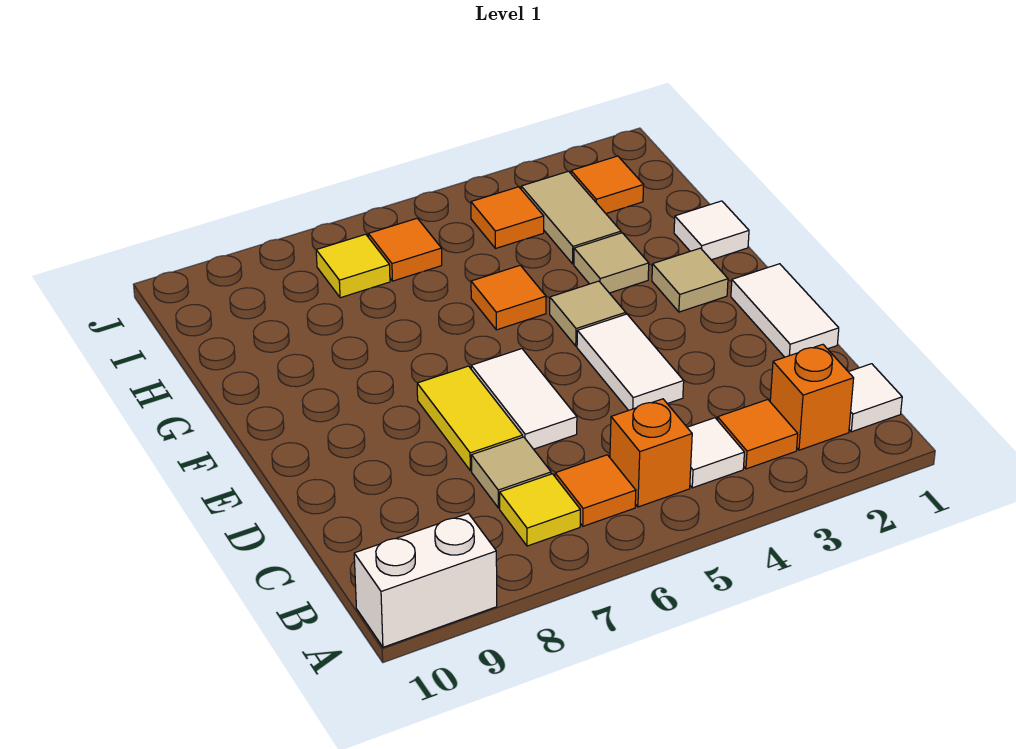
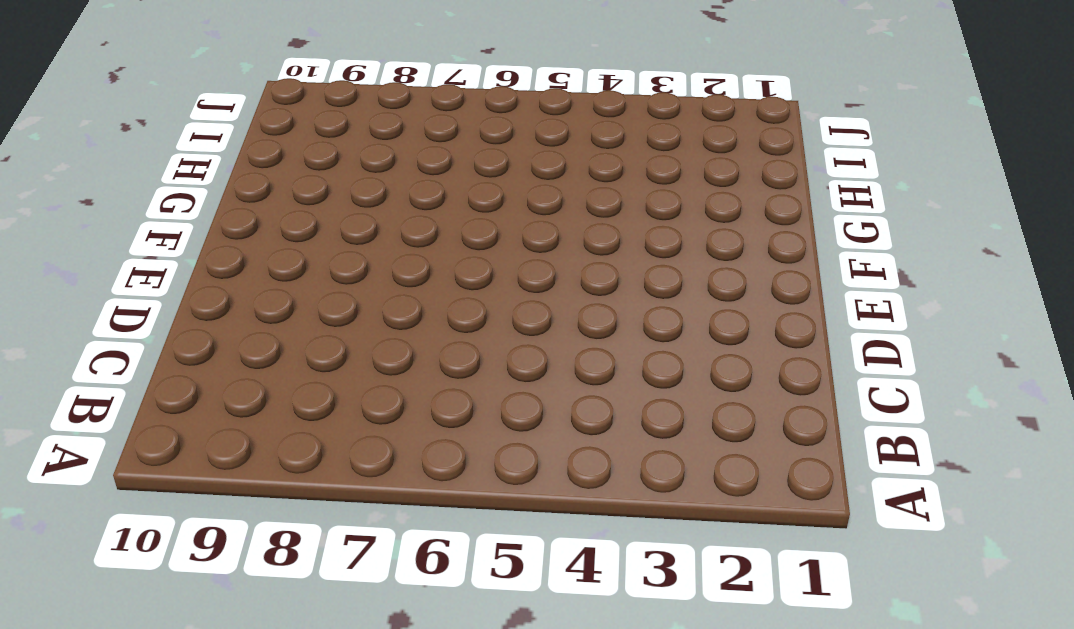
none -> white brick A9:A10 level 1
none -> white tile B1 level 1
none -> orange brick B2 level 1

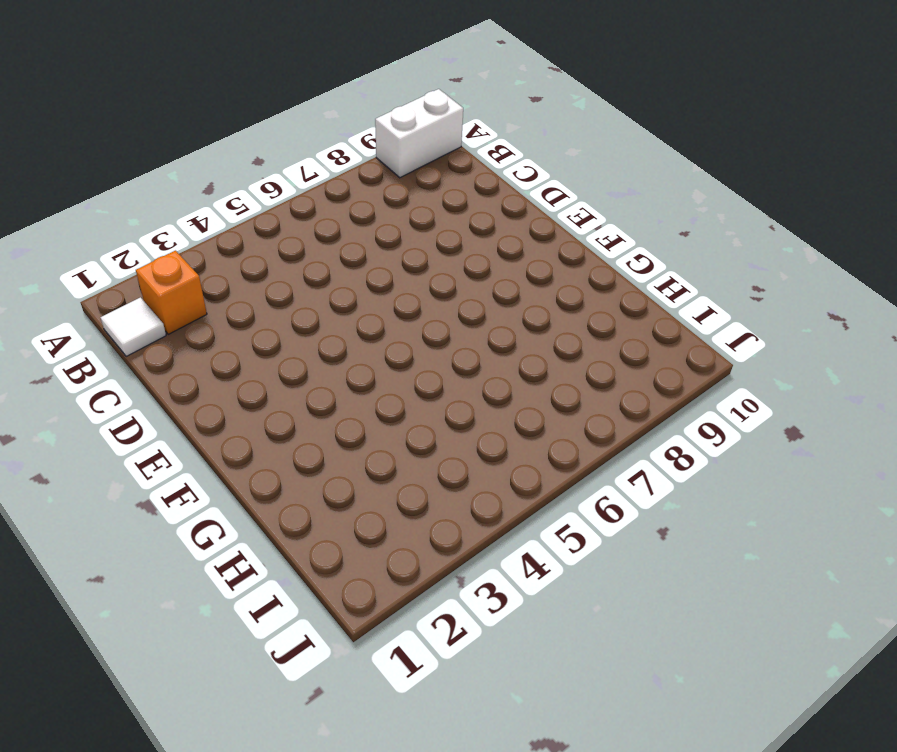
none -> orange tile B3 level 1
none -> white tile B4 level 1
none -> orange brick B5 level 1

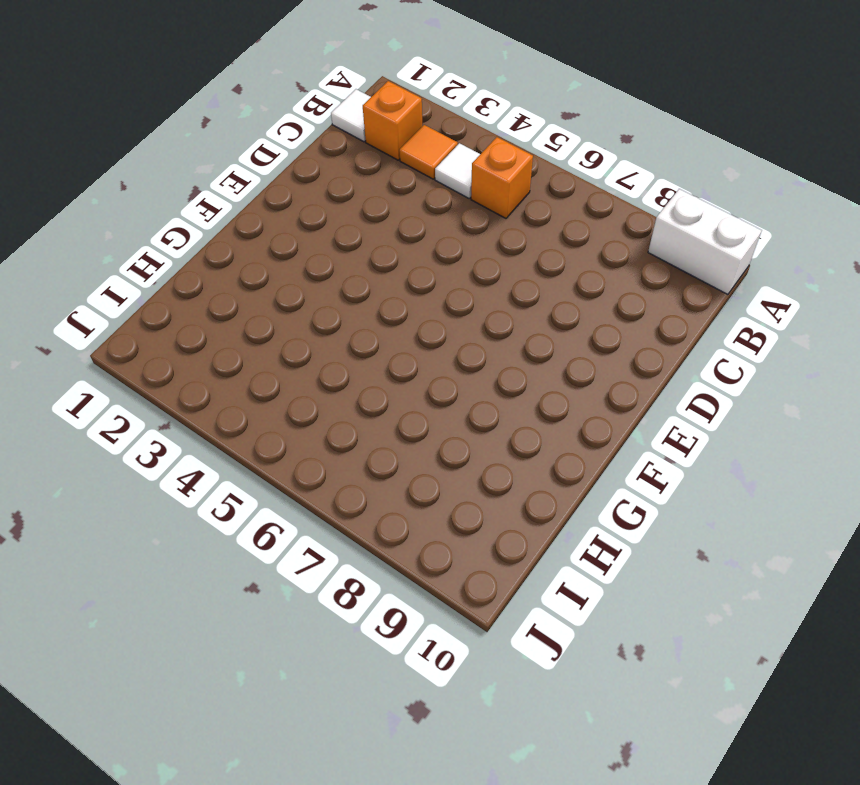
none -> orange tile B6 level 1
none -> yellow tile B7 level 1
none -> tan tile C7 level 1

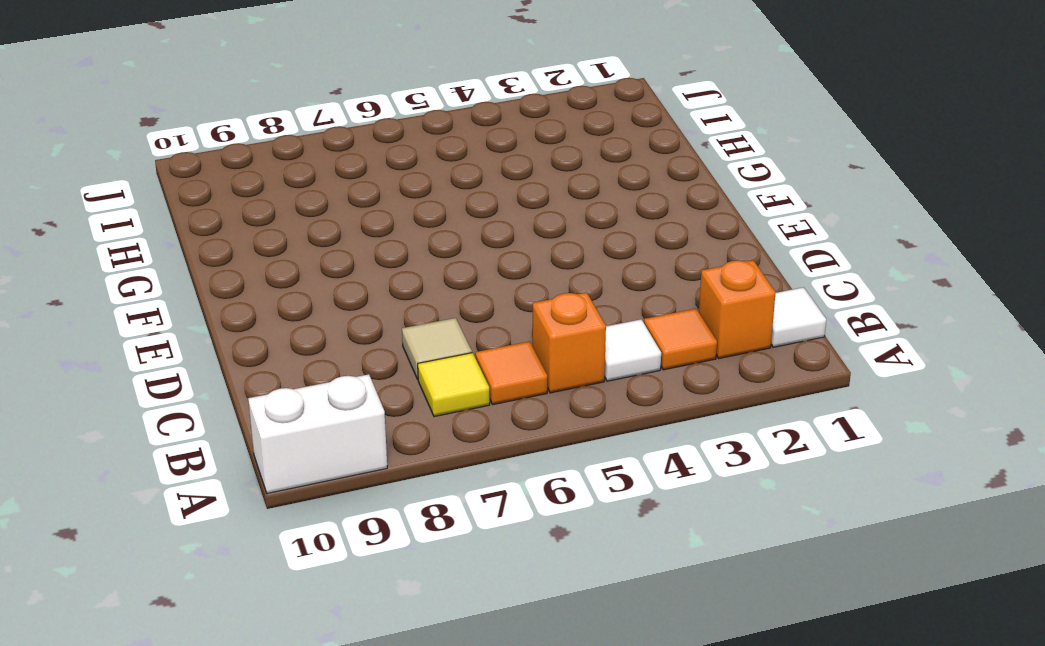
none -> white tile D1:E1 level 1
none -> white tile D4:E4 level 1
none -> white tile D6:E6 level 1

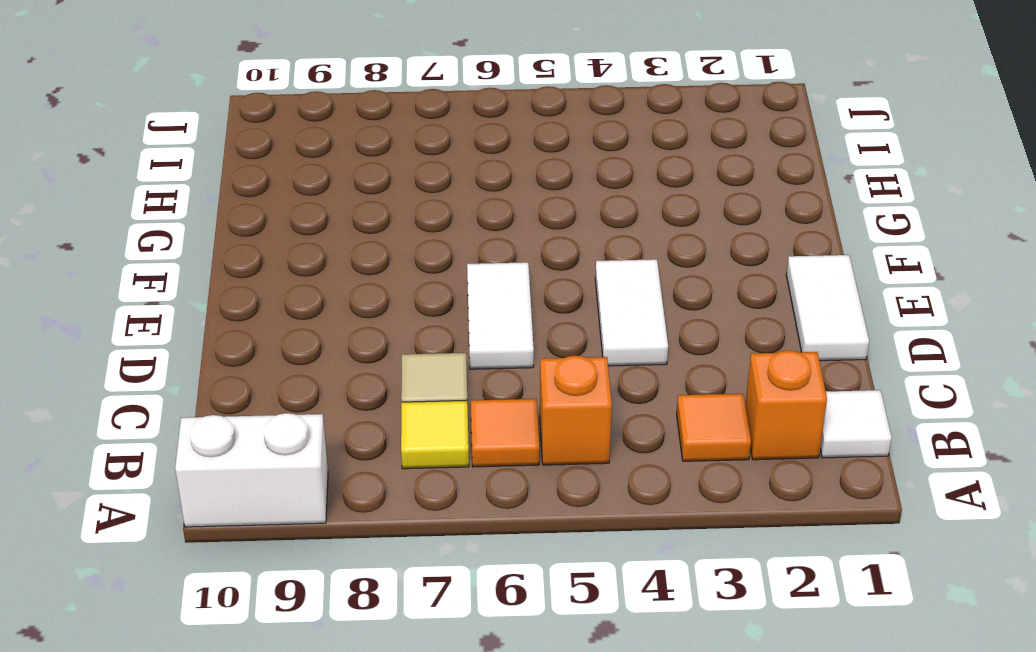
none -> white tile B4 level 1
none -> yellow tile D7:E7 level 1
none -> tan tile F2 level 1

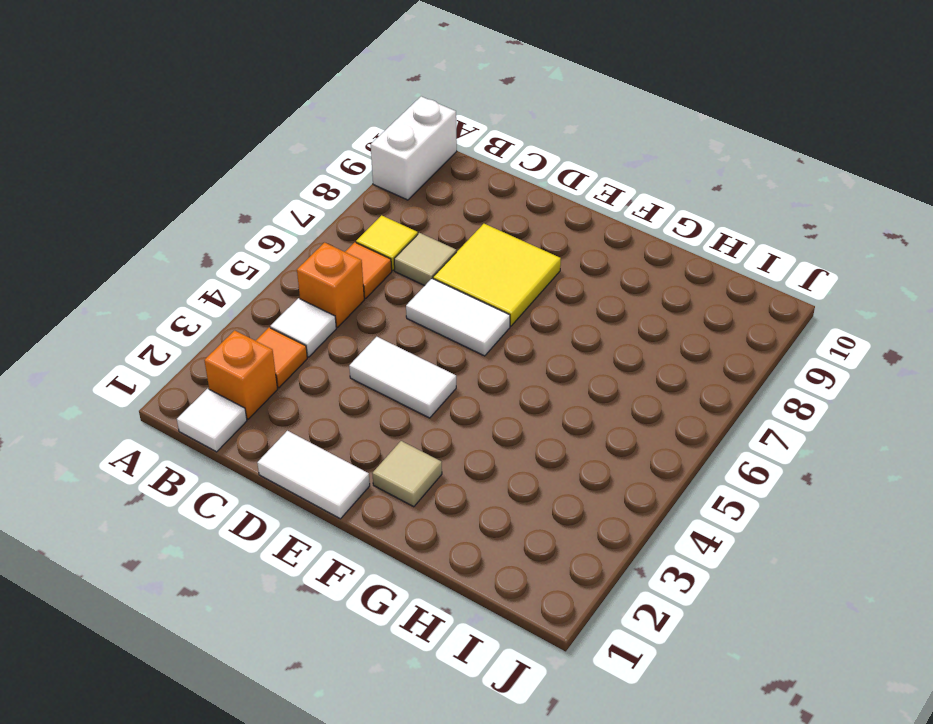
yellow tile D7:E8 level 1 -> yellow tile D7:E7 level 1
none -> tan tile F4 level 1
none -> white tile G1 level 1
none -> tan tile G3 level 1

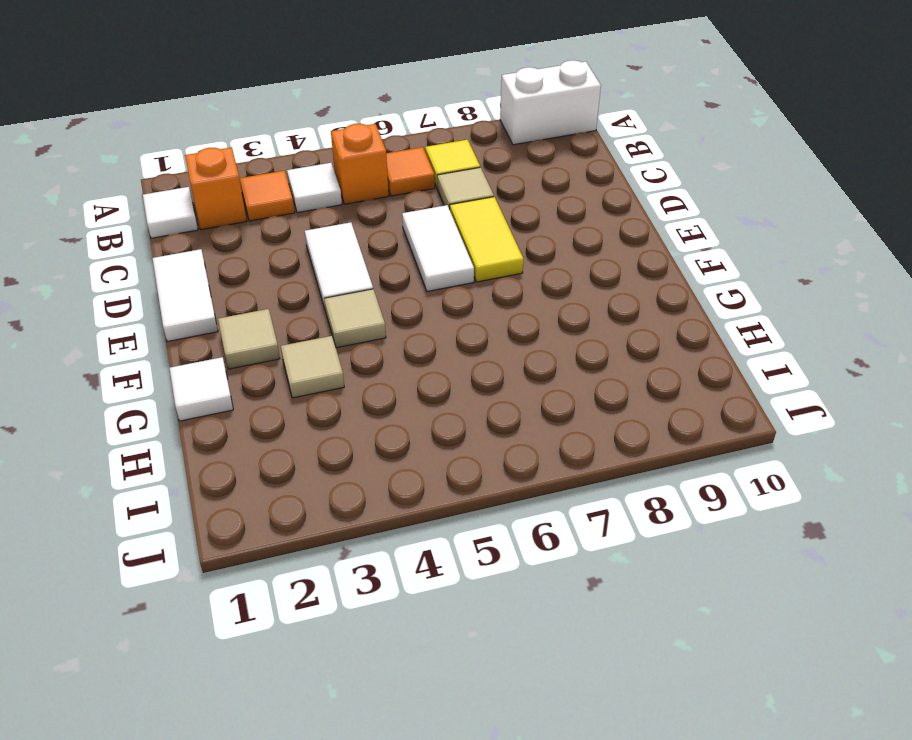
none -> orange tile G5 level 1
none -> tan tile H3:I3 level 1
none -> orange tile I2 level 1

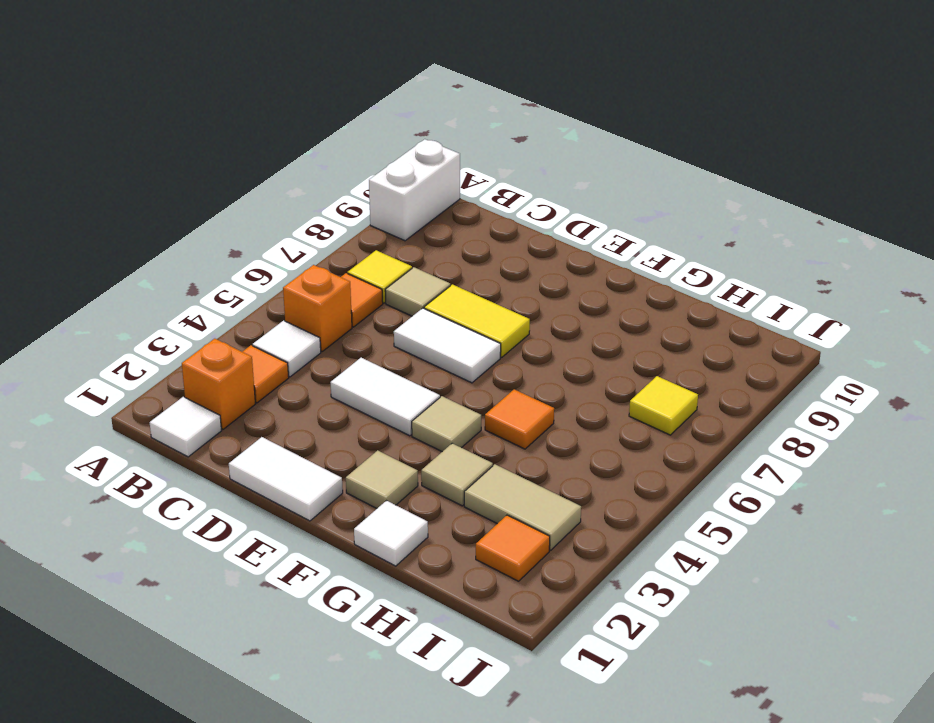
none -> orange tile I4 level 1
none -> orange tile I6 level 1

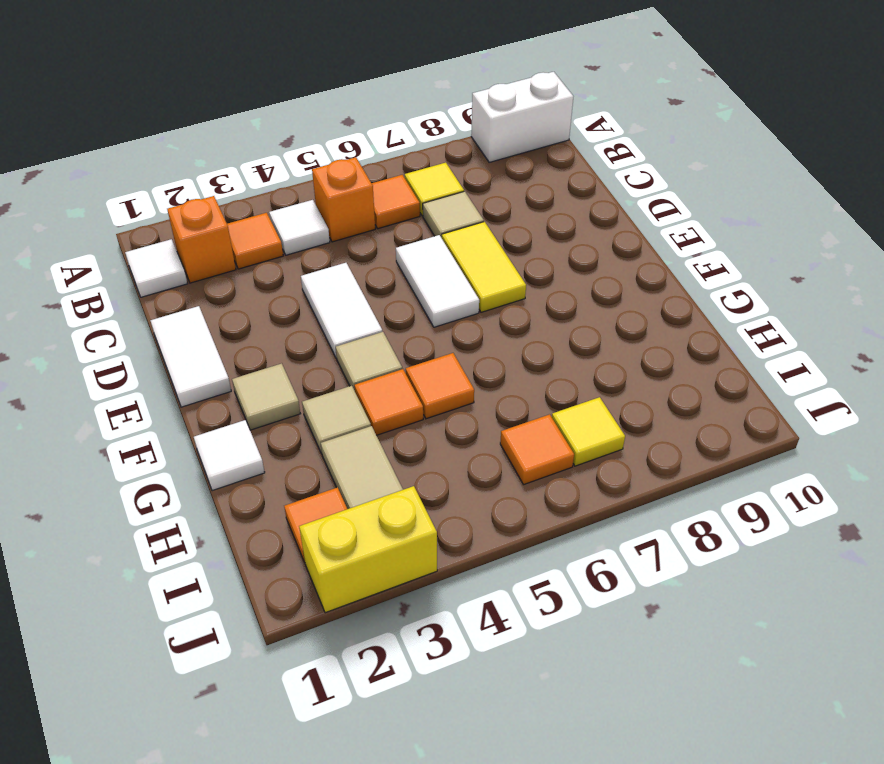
orange tile G4 level 1 -> orange tile I4 level 1
yellow brick J2:J3 level 1 -> none

